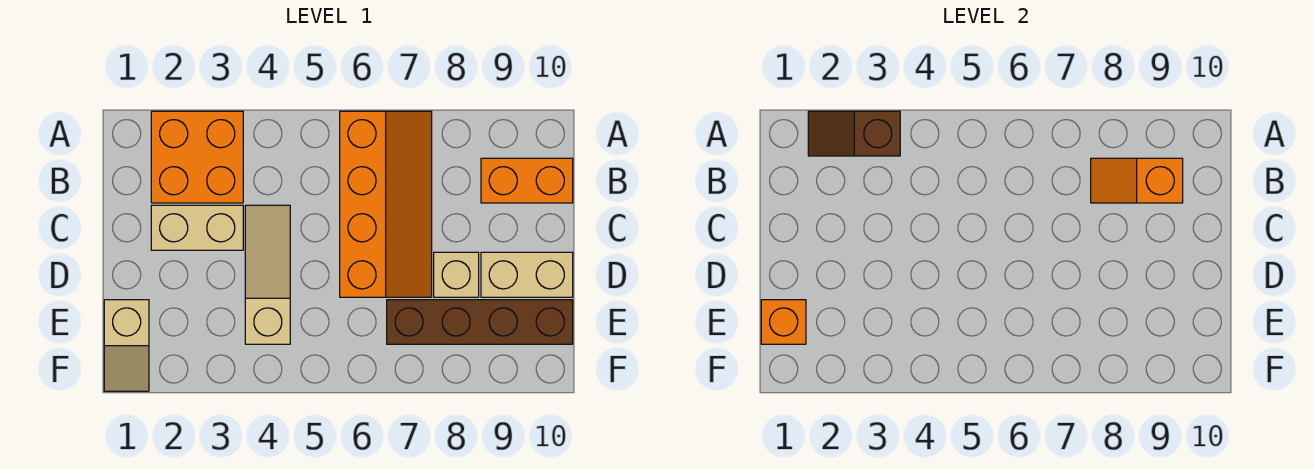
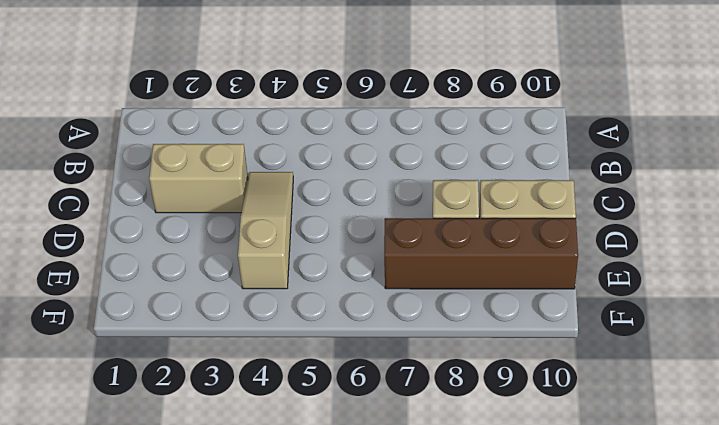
none -> orange brick A2:B3 level 1
none -> orange slope A6:D7 level 1 top 6
none -> orange brick B9:B10 level 1

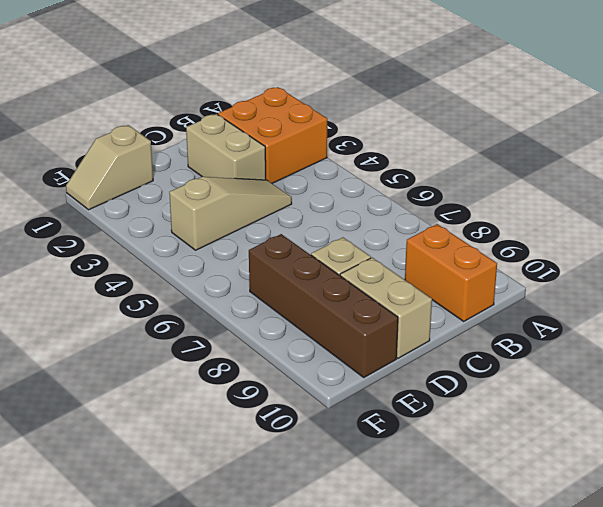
none -> orange slope A6:D7 level 1 top 6
none -> brown slope A2:A3 level 2 top 3
none -> orange slope B8:B9 level 2 top 9

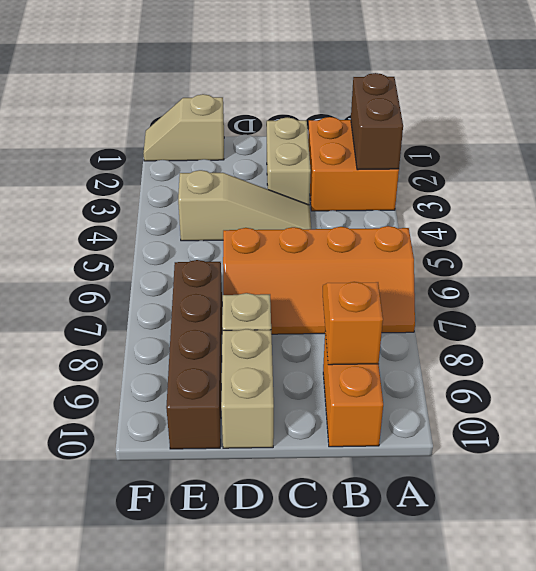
brown brick A2:A3 level 2 -> brown slope A2:A3 level 2 top 3
none -> orange brick E1 level 2

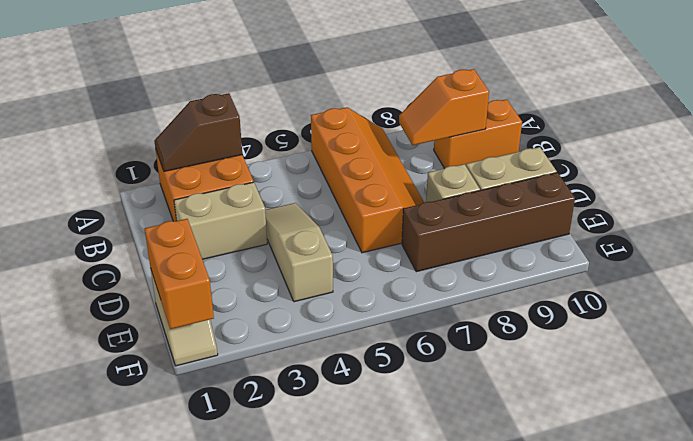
orange brick E1:F1 level 2 -> orange brick E1 level 2

